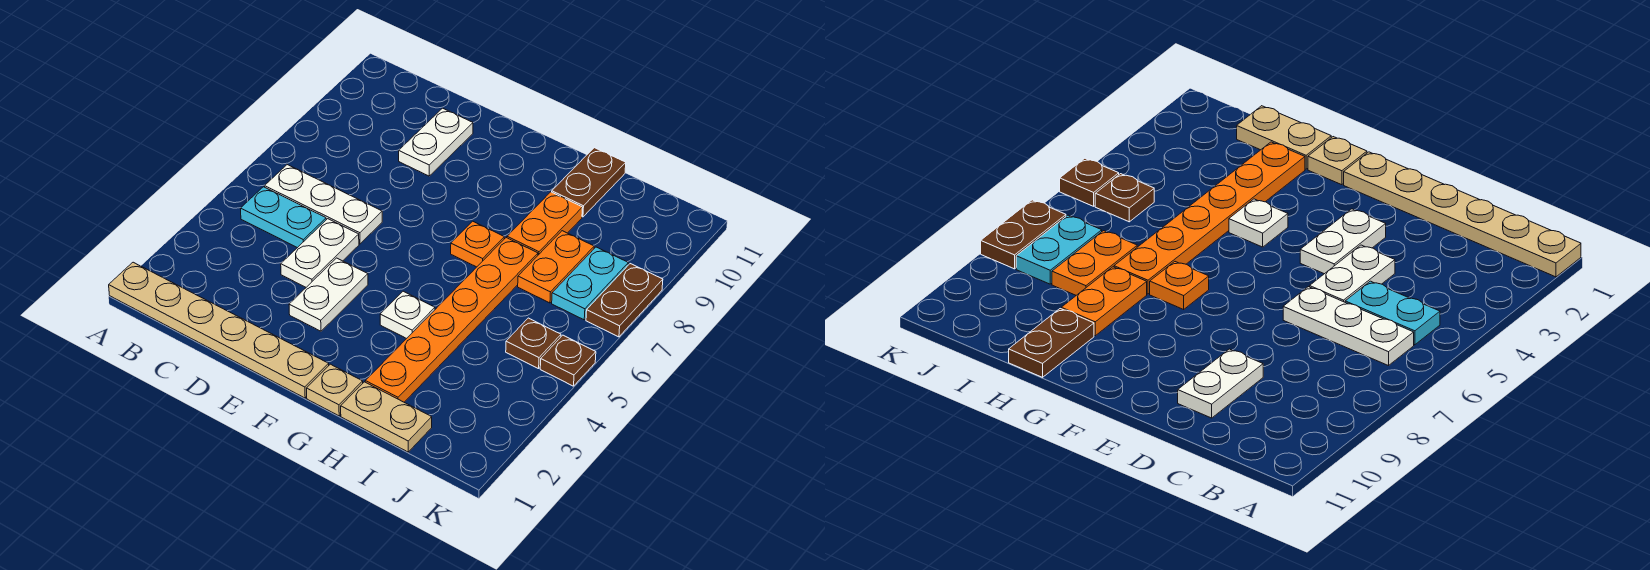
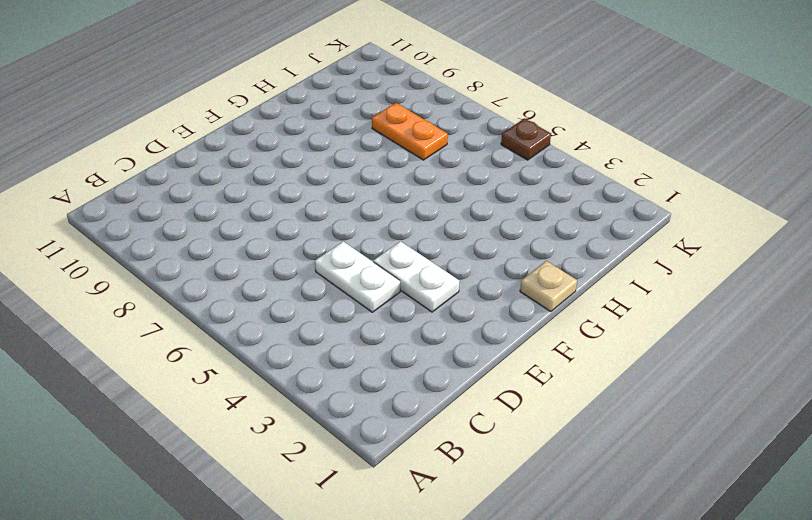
none -> tan plate A1:F1 level 1
none -> cyan plate B5:C5 level 1
none -> white plate B6:D6 level 1

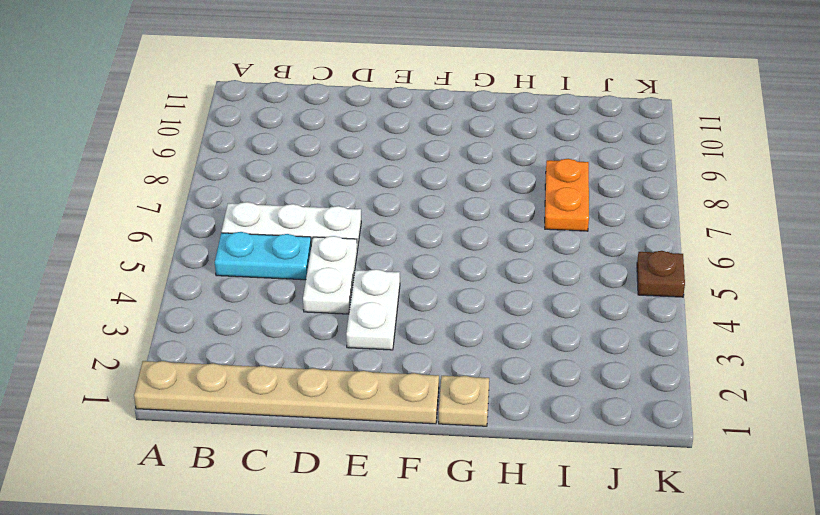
none -> white plate D9:D10 level 1
none -> white plate G4 level 1
none -> orange plate G7 level 1

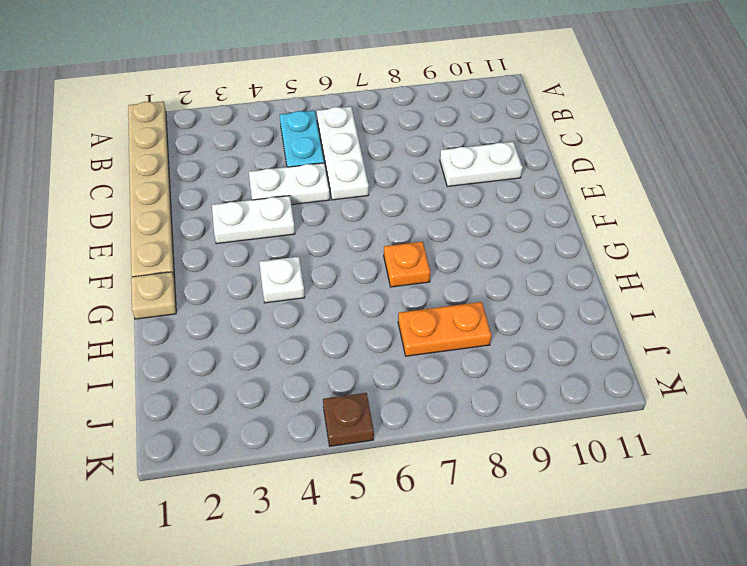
none -> tan plate H1:I1 level 1
none -> orange plate H2:H7 level 1
none -> orange plate H8:H9 level 1

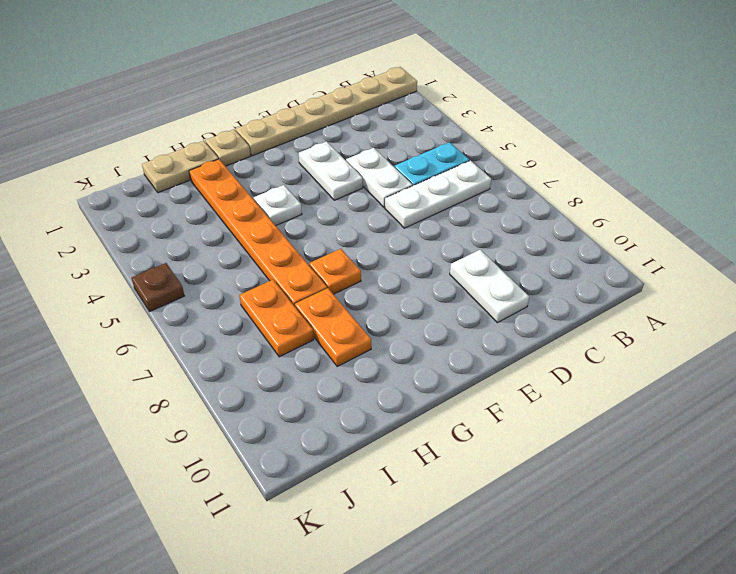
none -> brown plate H10:H11 level 1
none -> brown plate J5 level 1
none -> cyan plate J7:J8 level 1

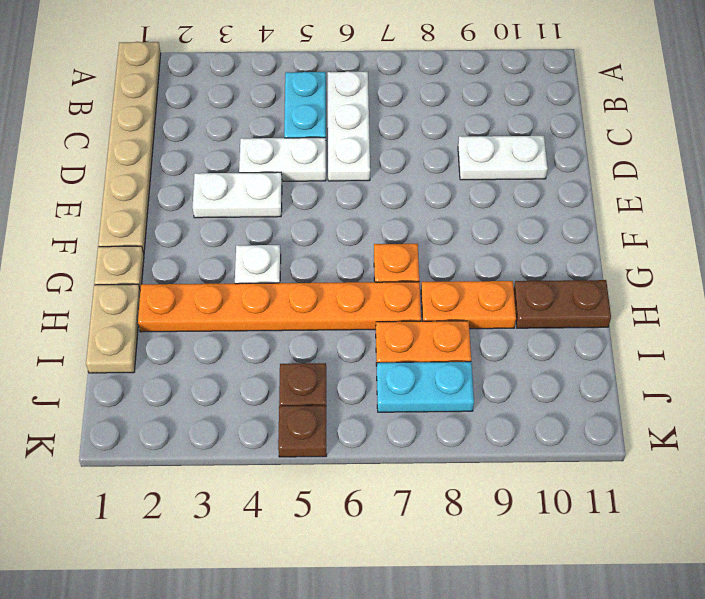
none -> brown plate K7:K8 level 1

